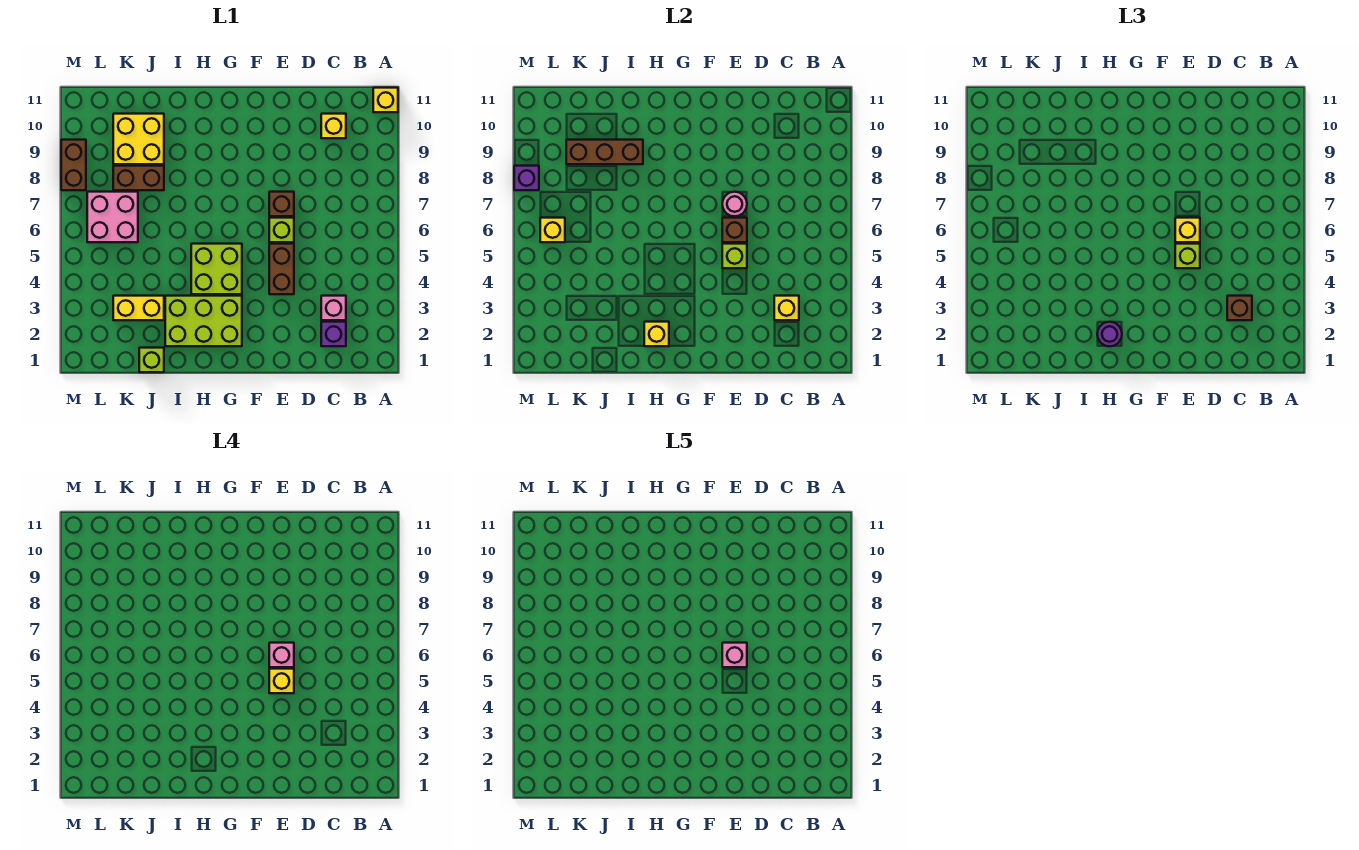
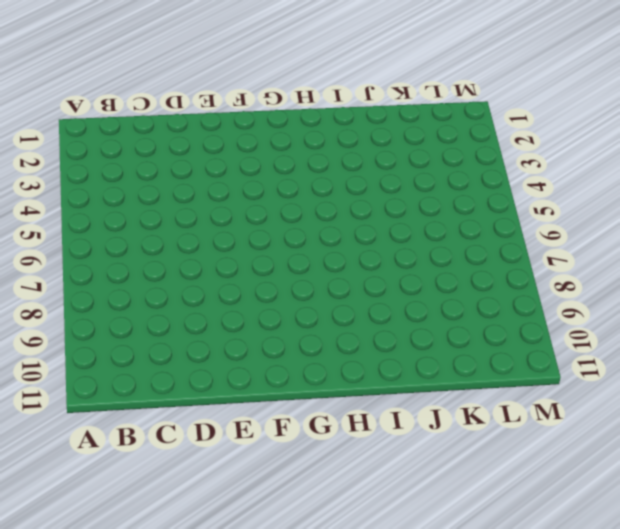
none -> yellow brick A11 level 1
none -> purple brick C2 level 1
none -> pink brick C3 level 1
none -> yellow brick C10 level 1

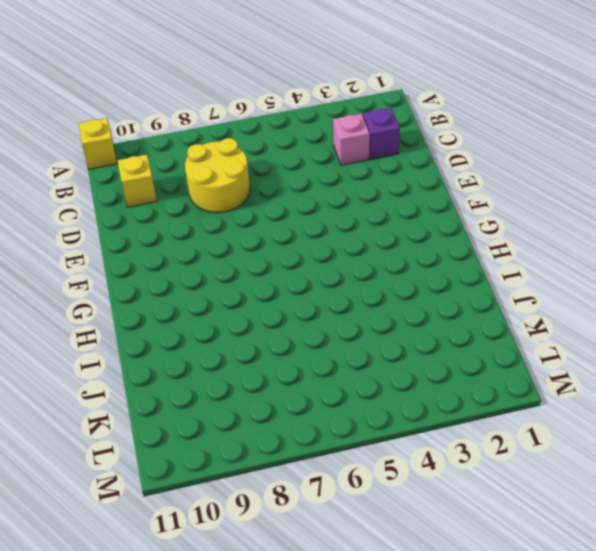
yellow round brick C7:D8 level 1 -> none
none -> brown brick E4:E5 level 1
none -> lime brick E6 level 1
none -> brown brick E7 level 1
none -> lime brick G2:I3 level 1

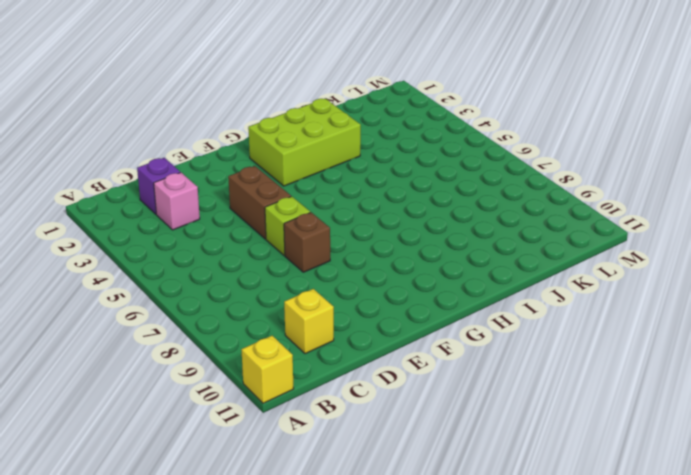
none -> lime brick G4:H5 level 1
none -> lime brick J1 level 1
none -> yellow brick J3:K3 level 1
none -> brown brick J8:K8 level 1

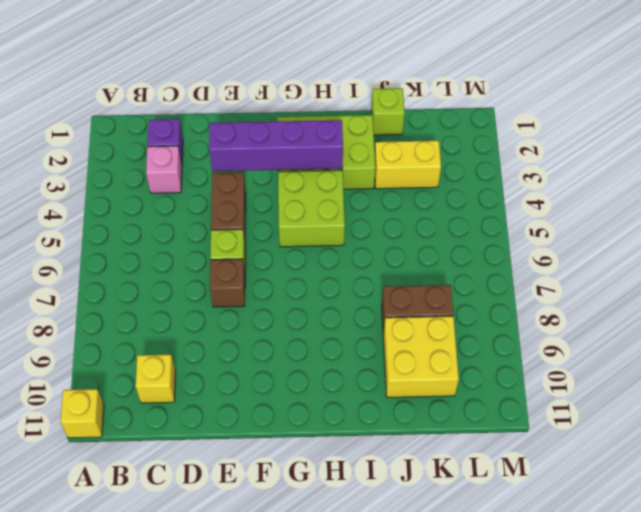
purple brick E3:H3 level 2 -> none
none -> pink brick K6:L7 level 1
none -> brown brick M8:M9 level 1
none -> yellow brick C3 level 2
none -> lime brick E5 level 2

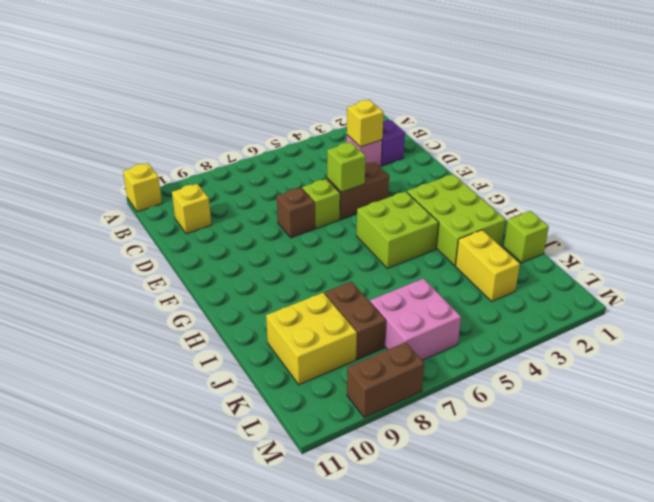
none -> brown brick E6 level 2
none -> pink round brick E7 level 2
none -> yellow brick H2 level 2
none -> brown brick I9:K9 level 2

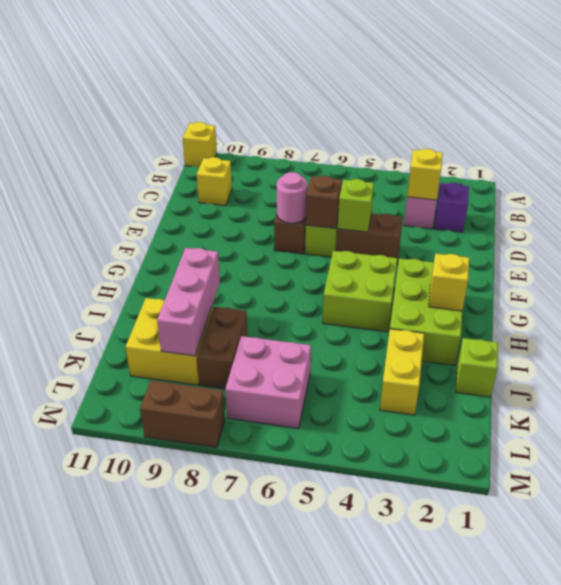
pink brick I9:K9 level 2 -> brown brick I9:K9 level 2
none -> yellow brick L6 level 2
none -> purple brick M8 level 2
none -> brown brick C3 level 3
none -> lime brick E5 level 3

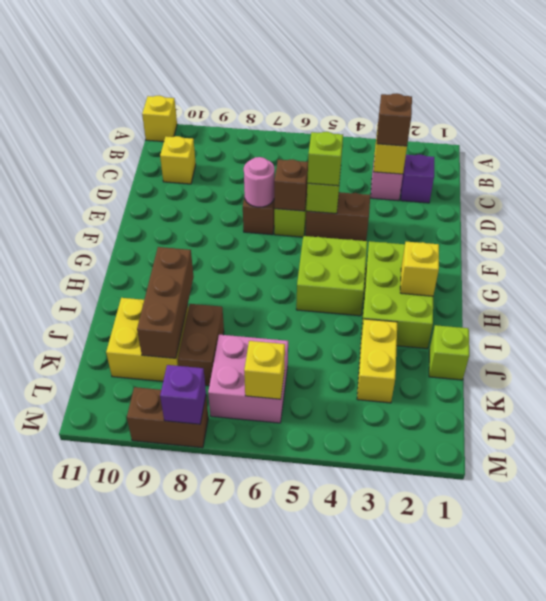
none -> yellow brick E6 level 3
none -> purple round brick H2 level 3
none -> yellow brick E5 level 4
none -> pink brick E6 level 4

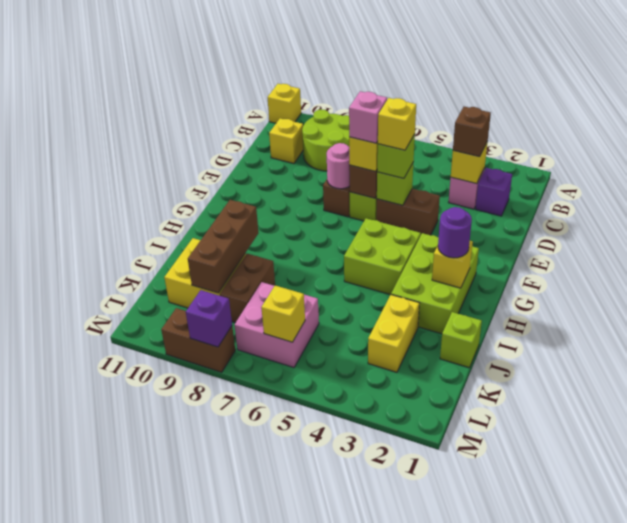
lime round brick B8:C9 level 1 -> none
none -> pink brick E6 level 5

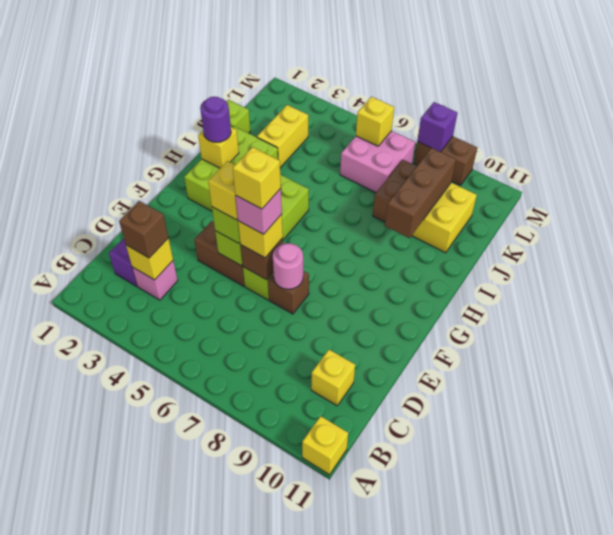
yellow brick E6 level 5 -> pink brick E6 level 5

